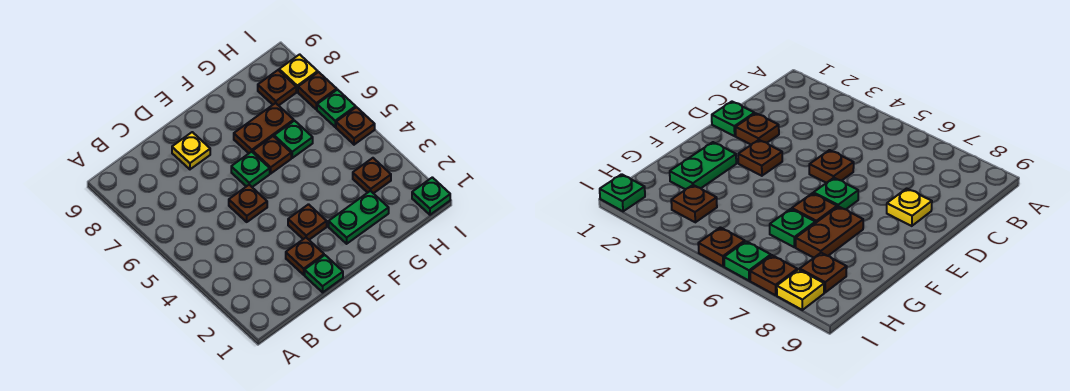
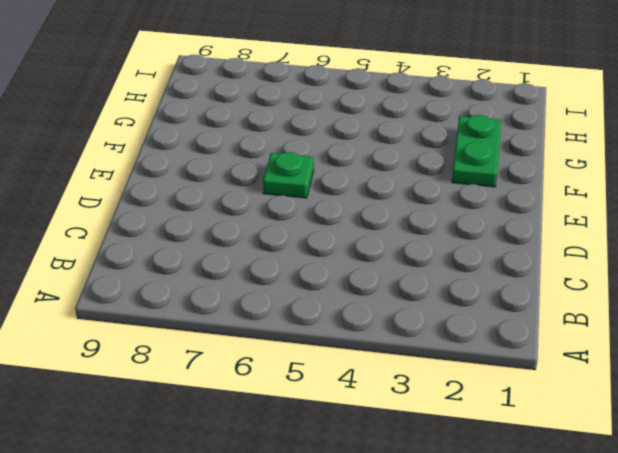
none -> green plate D1 level 1
none -> brown plate D2 level 1
none -> brown plate D5 level 1

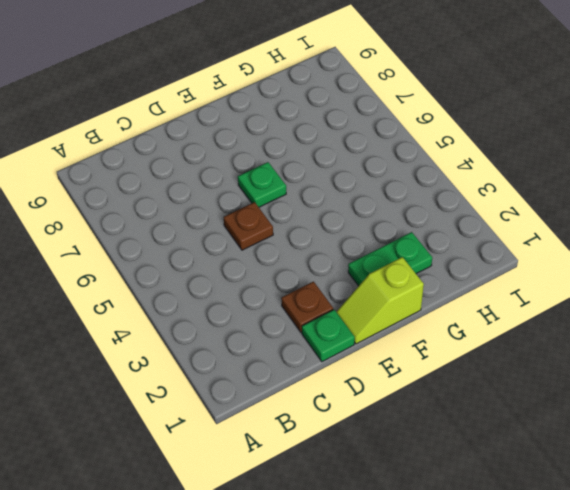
lime slope E1:F1 level 1 top F -> none
none -> yellow plate D8 level 1
none -> brown plate E3 level 1
none -> brown plate F6 level 1

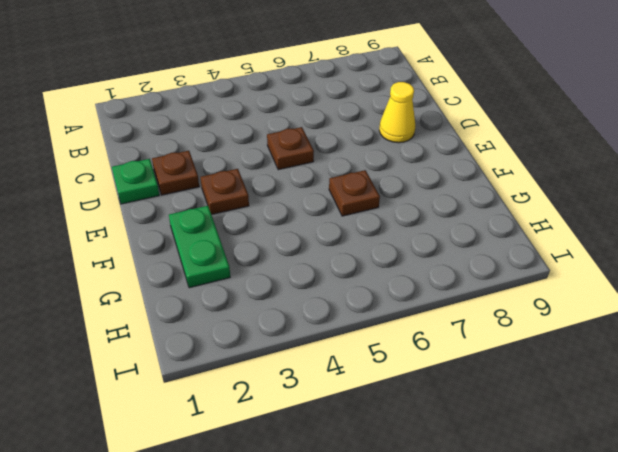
yellow cone D8 level 1 -> yellow plate D8 level 1
none -> green plate E6 level 1
none -> brown plate F7:G7 level 1
none -> green plate G6 level 1

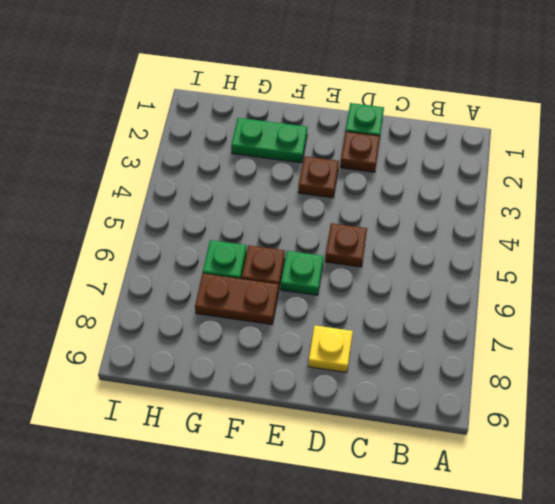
none -> brown plate H3 level 1
none -> brown plate H8 level 1
none -> green plate I1 level 1

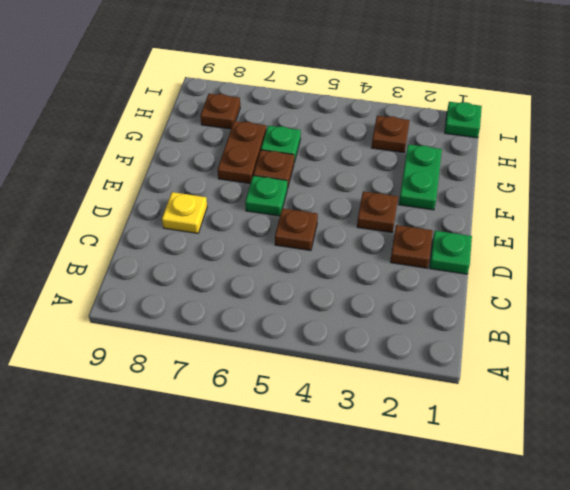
none -> brown plate I5 level 1
none -> green plate I6 level 1
none -> brown plate I7 level 1

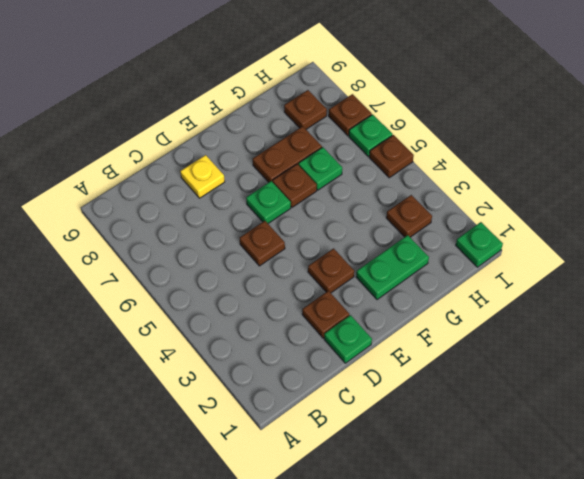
none -> yellow plate I8 level 1

